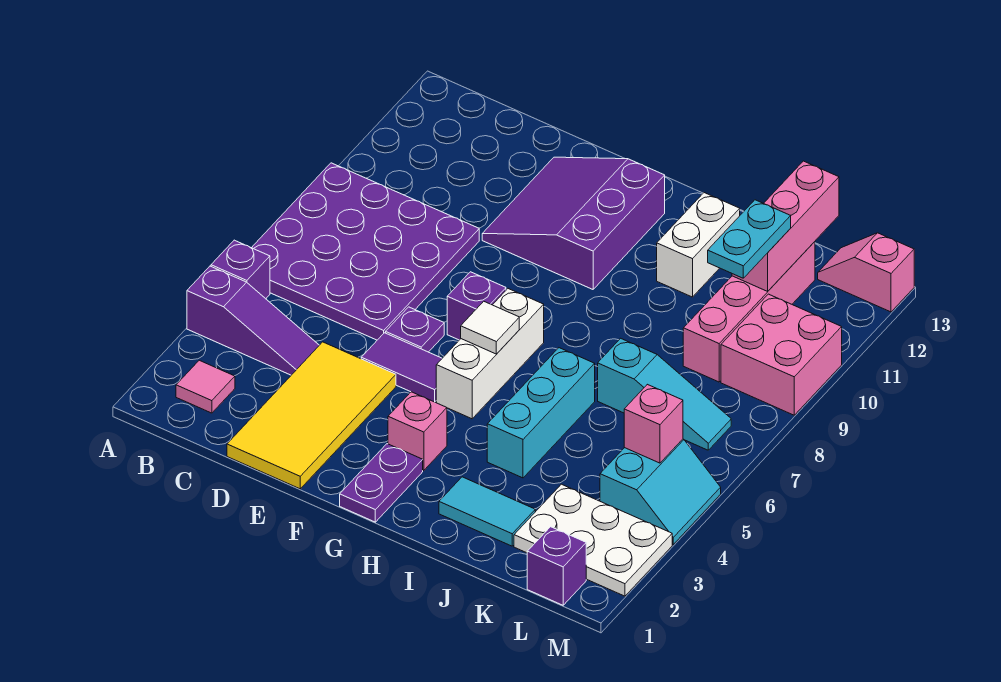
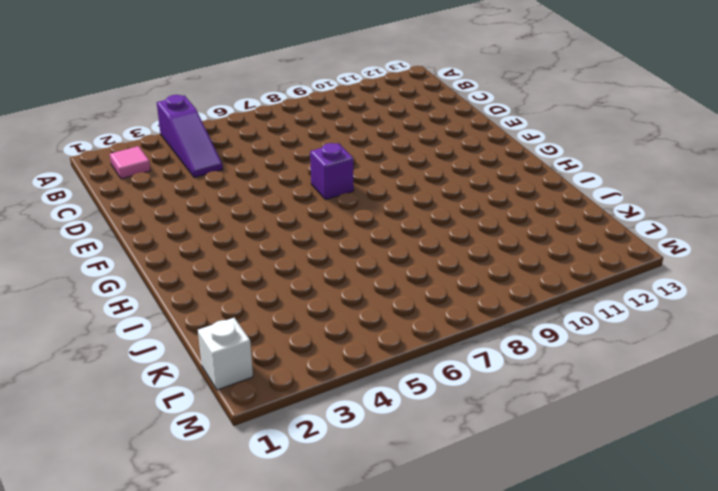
white brick L1 level 1 -> purple brick L1 level 1
none -> purple brick A5 level 1
none -> purple plate A6:D9 level 1
none -> yellow tile D1:E4 level 1

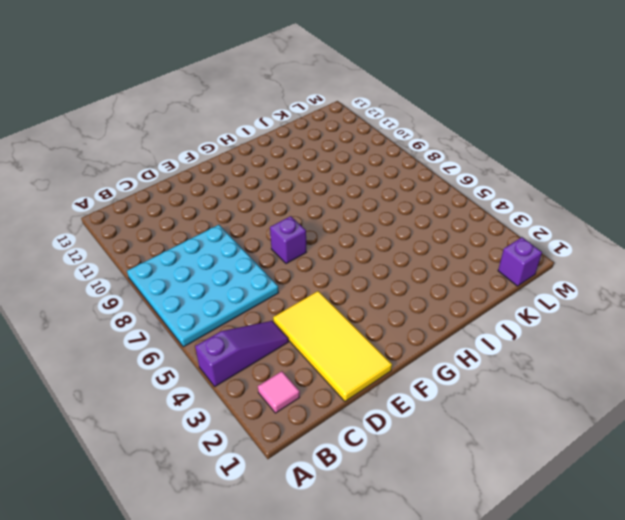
cyan plate A6:D9 level 1 -> purple plate A6:D9 level 1
none -> purple brick A5 level 1
none -> purple tile E5:F5 level 1
none -> purple plate E6 level 1

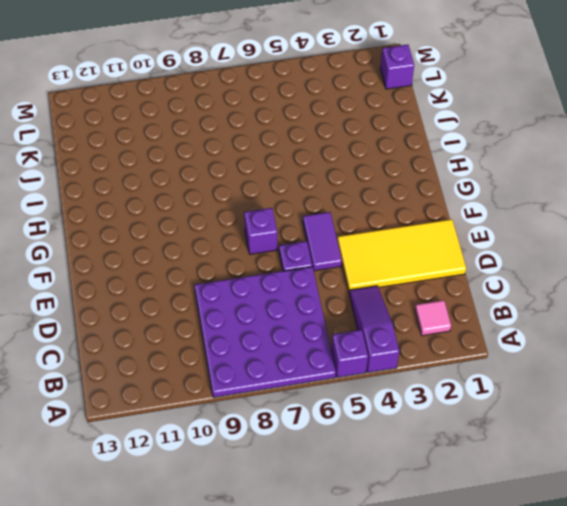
none -> purple slope E10:G12 level 1 top G
none -> purple plate G1:G2 level 1
none -> pink brick G3 level 1

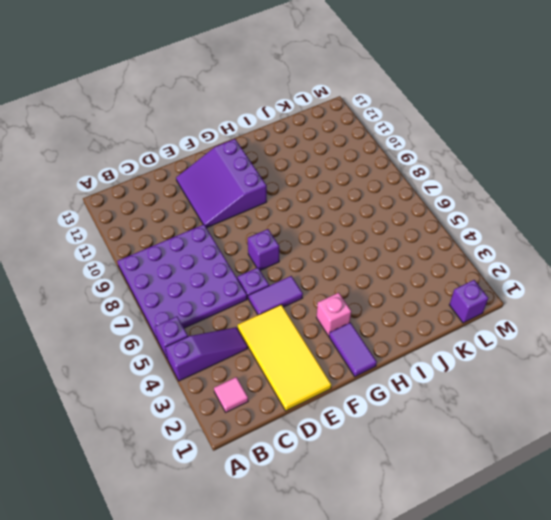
purple tile G1:G2 level 1 -> purple plate G1:G2 level 1
none -> white brick G5:G7 level 1
none -> cyan tile I2:J2 level 1
none -> cyan brick I4:I6 level 1

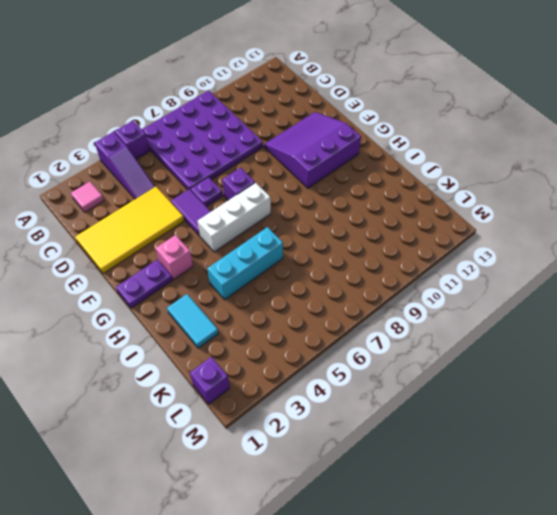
none -> white brick I11:I12 level 1
none -> cyan slope J7:L7 level 1 top J
none -> white plate K2:M3 level 1

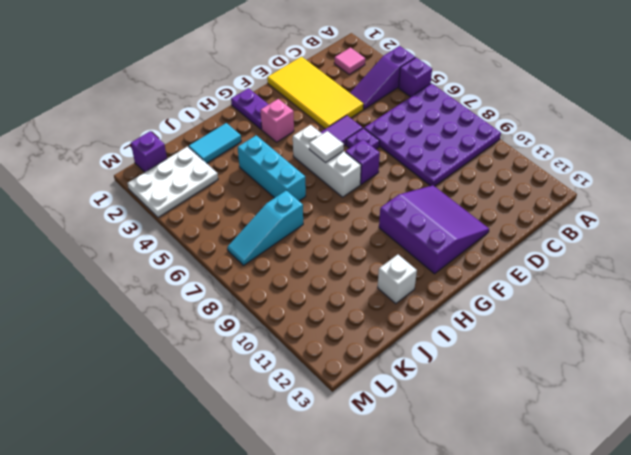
white brick I12 level 1 -> white brick I11:I12 level 1
none -> pink brick K9:K12 level 1
none -> cyan slope L4:M5 level 1 top L
none -> pink brick L9:M10 level 1

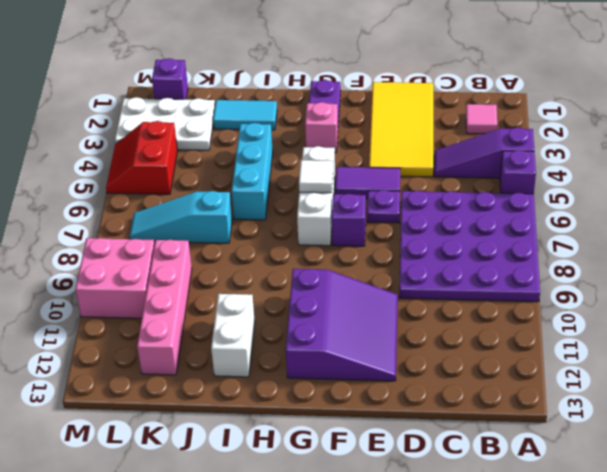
red slope L4:M5 level 1 top L -> cyan slope L4:M5 level 1 top L
none -> pink slope L13:M13 level 1 top M
none -> pink brick K11:K13 level 2
none -> pink brick L5 level 2

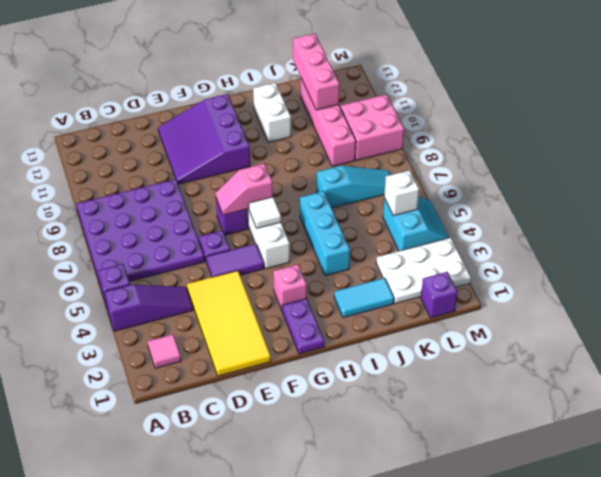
pink slope F7:G7 level 2 top G -> pink slope L13:M13 level 1 top M
white brick L5 level 2 -> pink brick L5 level 2
none -> cyan plate K10:K11 level 3

